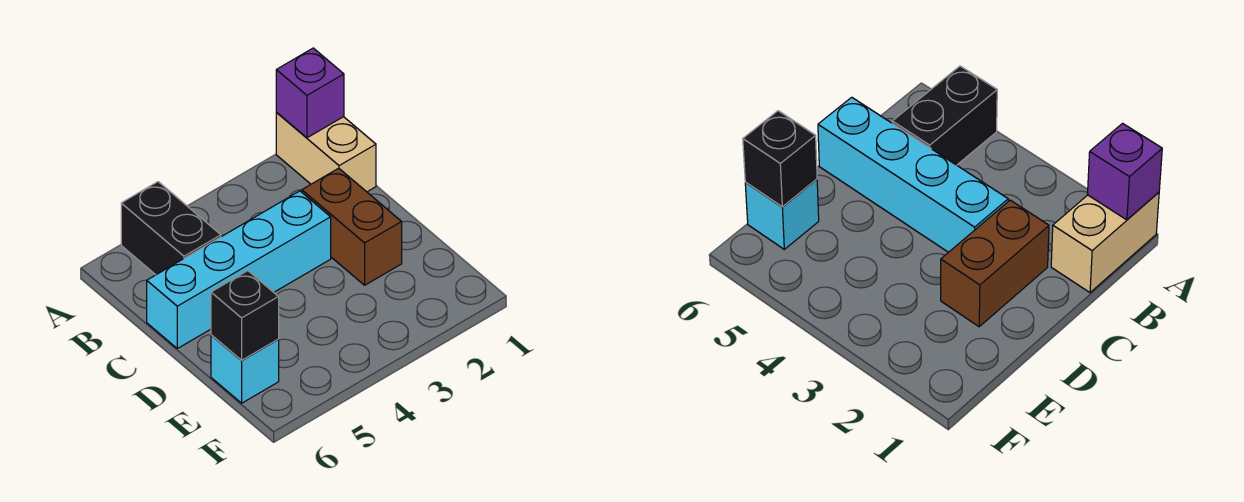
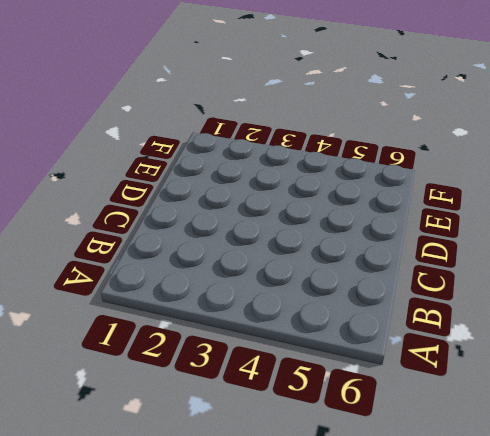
none -> tan brick A1:B1 level 1
none -> black brick A5:B5 level 1

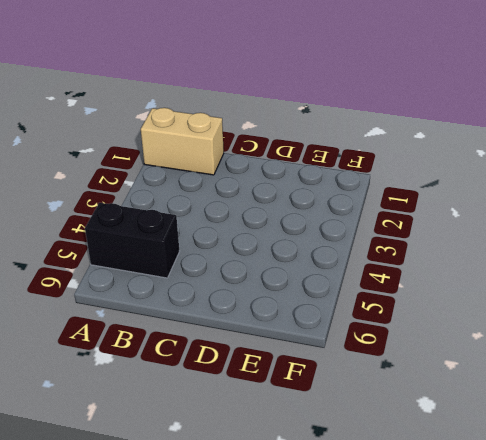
none -> brown brick C2:D2 level 1
none -> cyan brick C3:C6 level 1

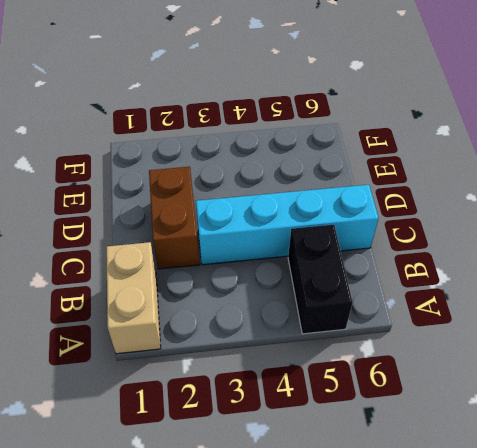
none -> cyan brick E6 level 1
none -> purple brick A1 level 2

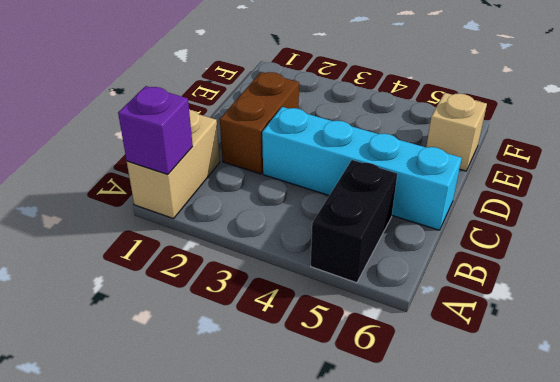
tan brick E6 level 1 -> cyan brick E6 level 1
none -> black brick E6 level 2

